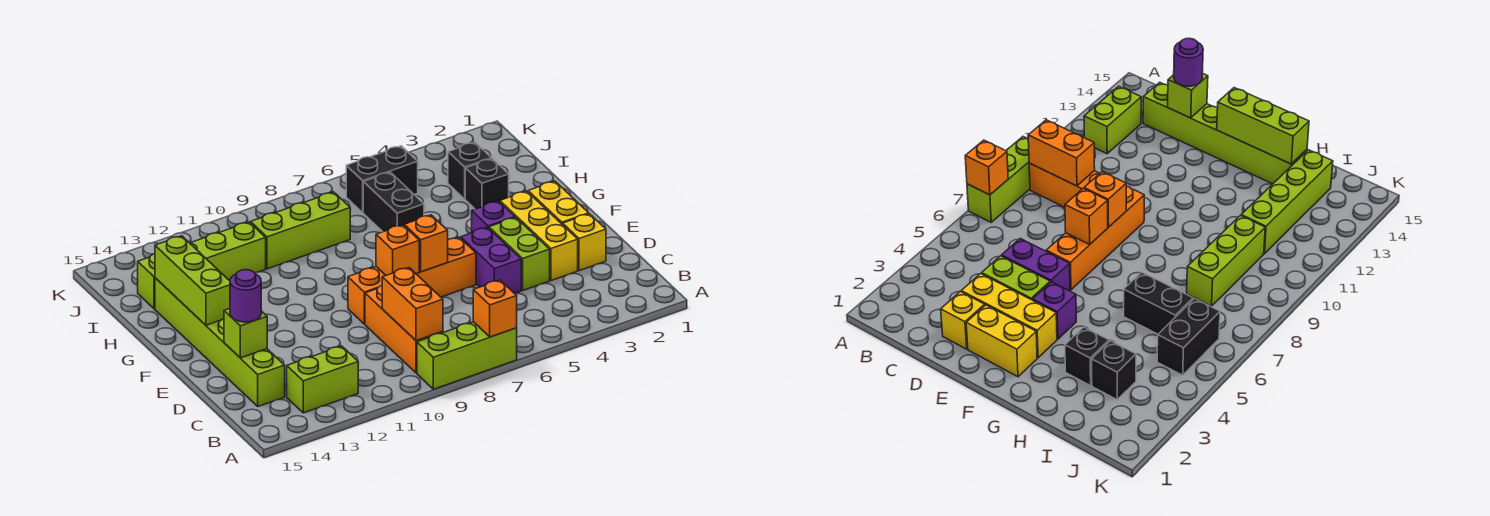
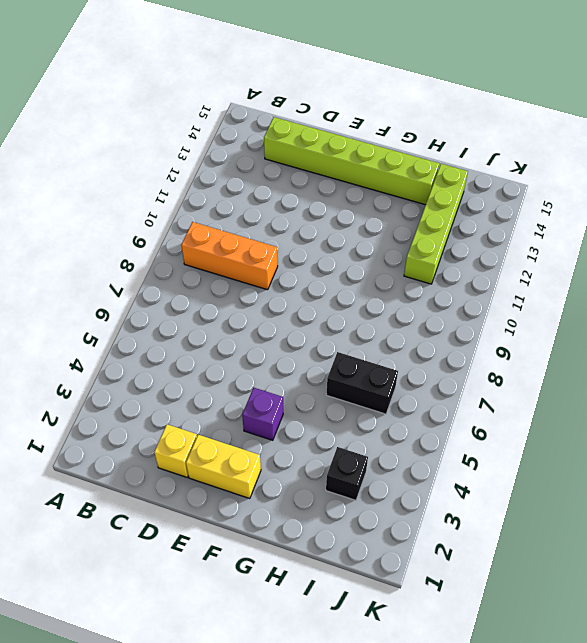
none -> lime brick A7:A9 level 1
none -> lime brick B12:B13 level 1
none -> yellow brick D3:F3 level 1

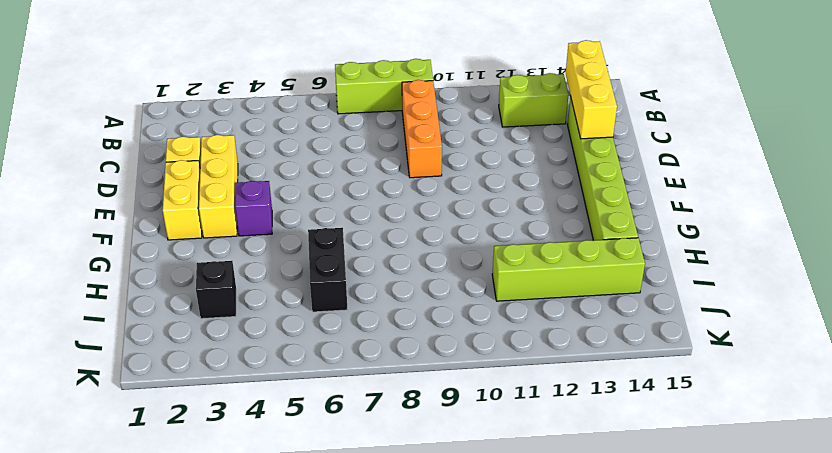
yellow brick B14:D14 level 2 -> lime brick D14 level 2
none -> lime brick D4:E4 level 1
none -> purple brick D5:E5 level 1
none -> orange brick E6:E9 level 1

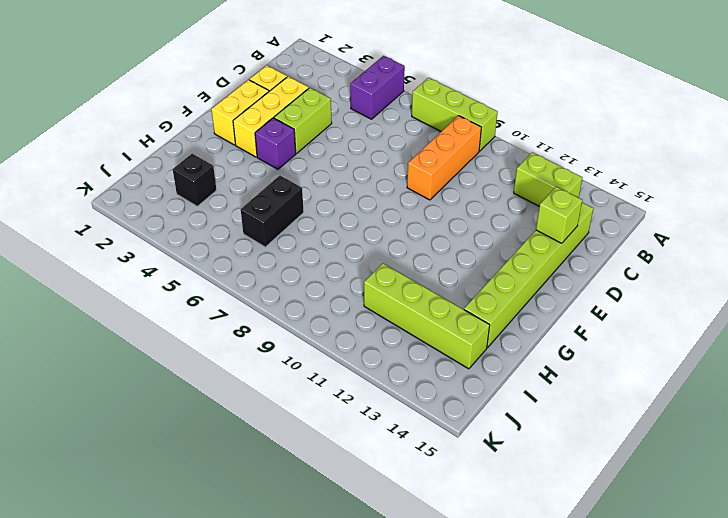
purple brick A5:B5 level 1 -> purple brick D5:E5 level 1
none -> orange brick E6:E9 level 1
none -> black brick H3 level 1
none -> lime brick I8:I10 level 1

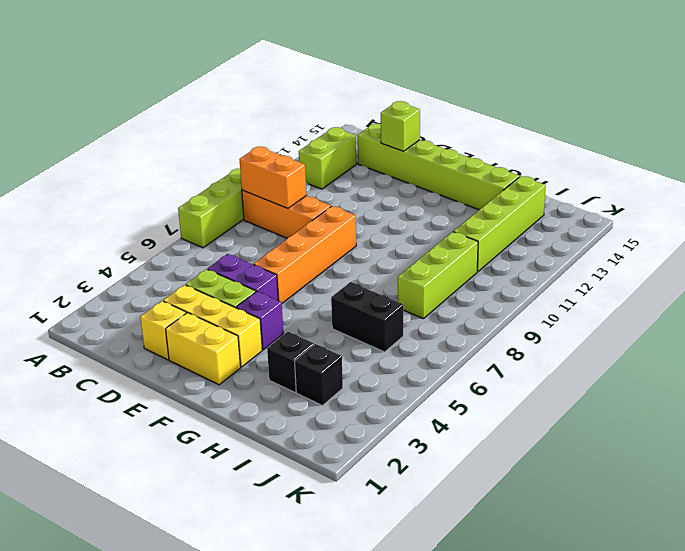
none -> black brick J5:J6 level 1
none -> orange brick A7 level 2
none -> orange brick E7 level 2

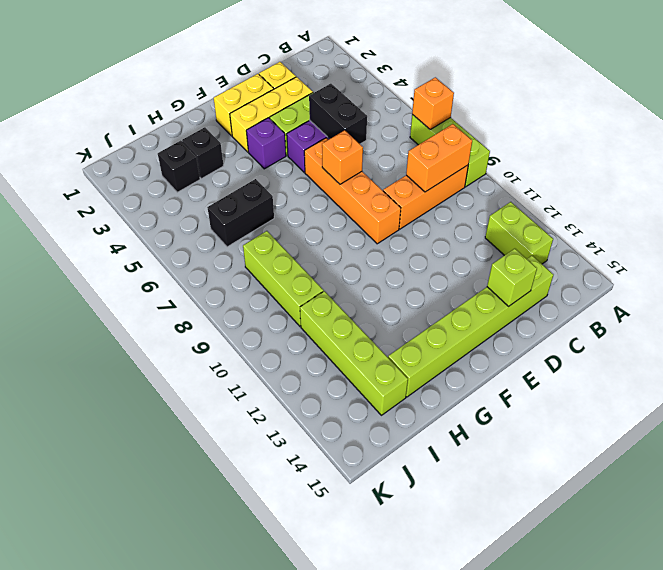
black brick D5:D6 level 2 -> black brick J5:J6 level 1
none -> orange brick E8 level 2
none -> lime brick F14:H14 level 2
none -> purple round brick D14 level 3

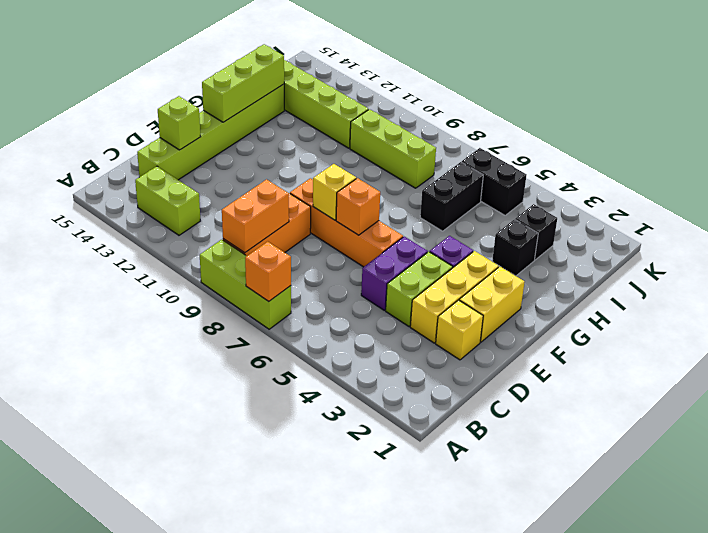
yellow brick E8 level 2 -> orange brick E8 level 2
none -> purple round brick D14 level 3

